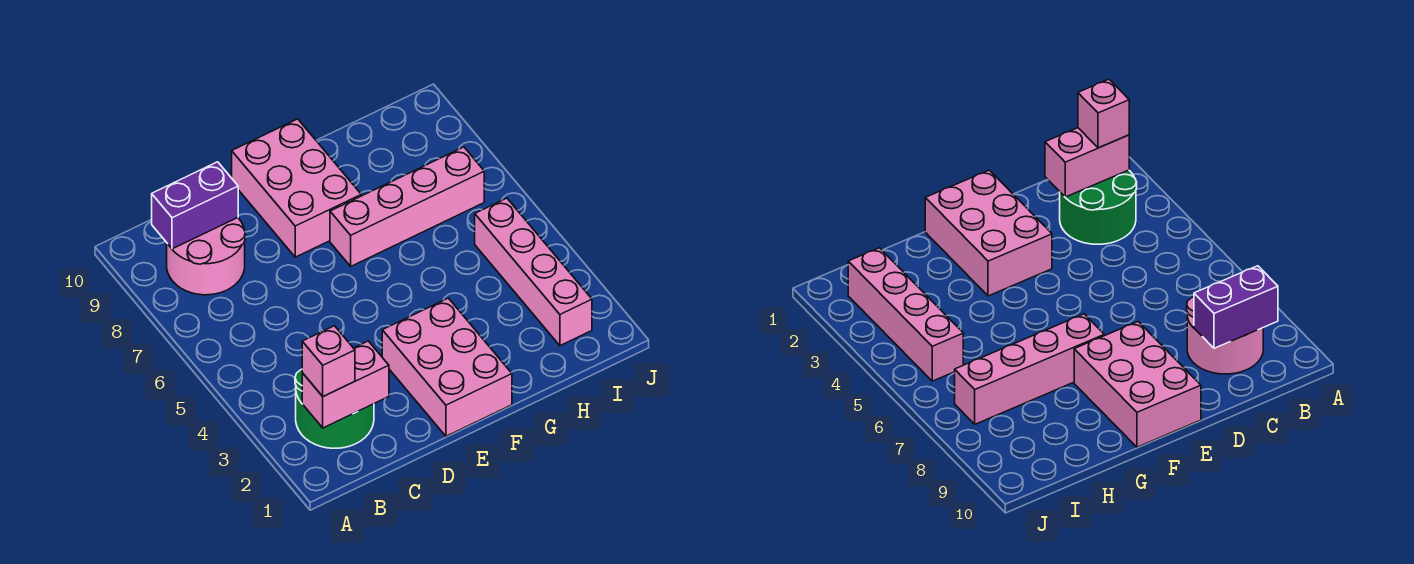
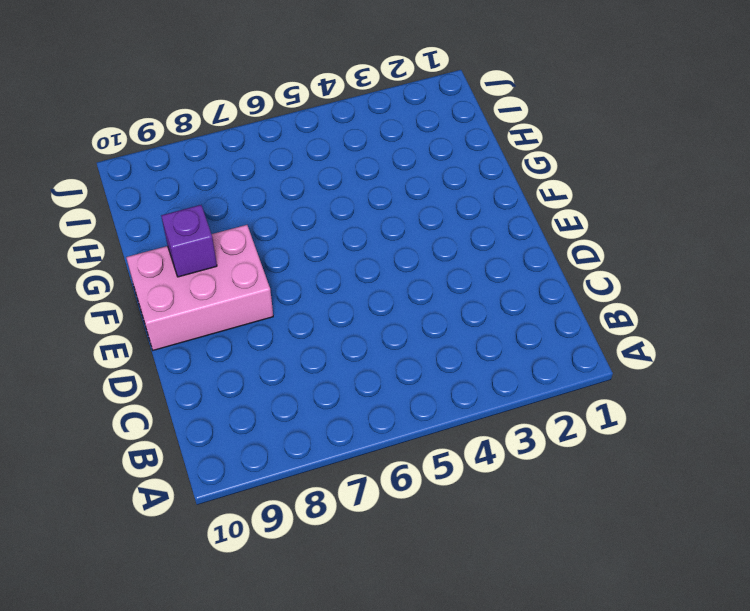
purple brick F9 level 2 -> none
none -> green round brick B2:C3 level 1
none -> pink round brick B8:C9 level 1

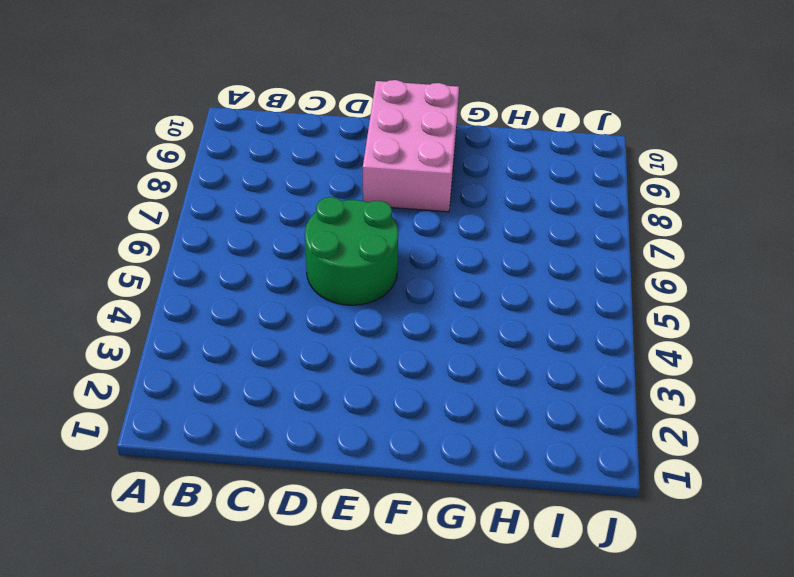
green round brick D5:E6 level 1 -> green round brick B2:C3 level 1
none -> pink round brick B8:C9 level 1
none -> pink brick E1:F3 level 1

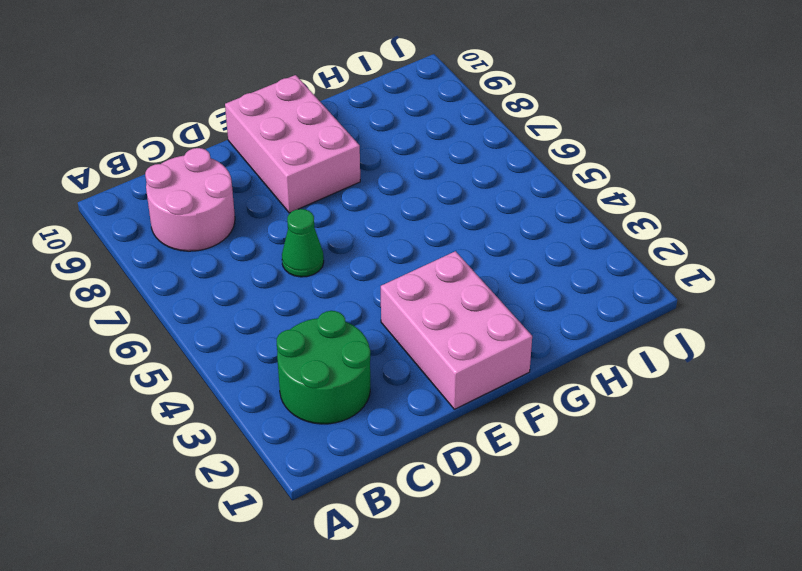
green cone D6 level 1 -> none
none -> pink brick F7:I7 level 1
none -> pink brick I2:I5 level 1

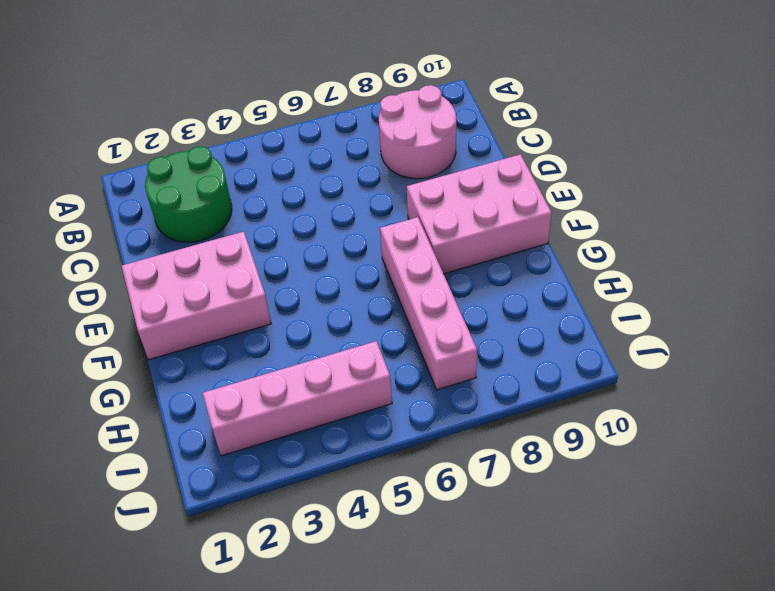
none -> pink brick B2:C2 level 2
none -> purple brick B9:C9 level 2

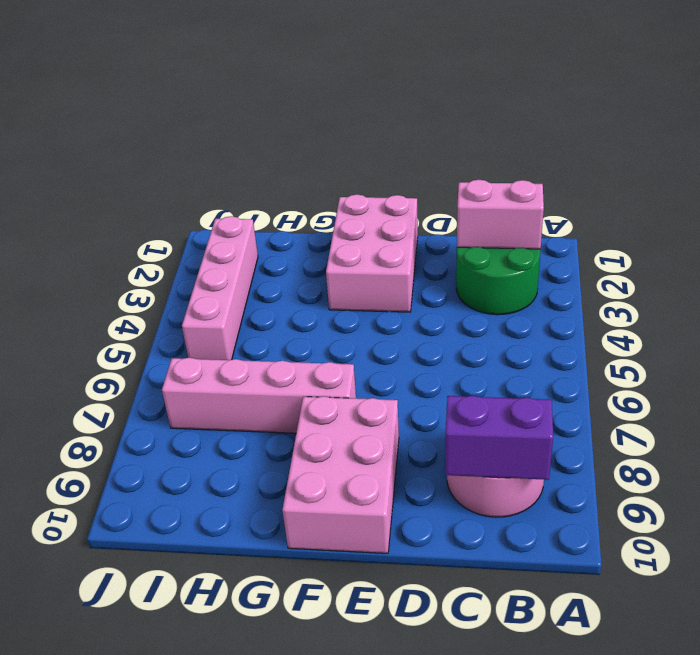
none -> pink brick B2 level 3

